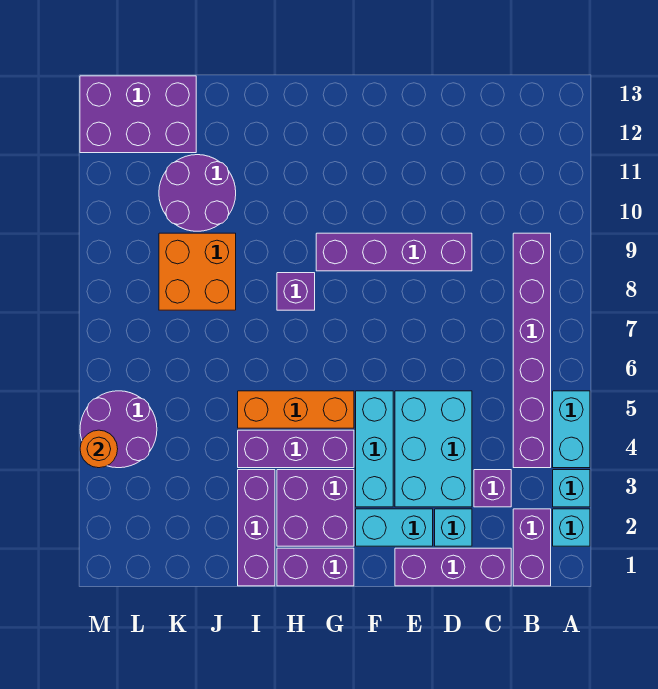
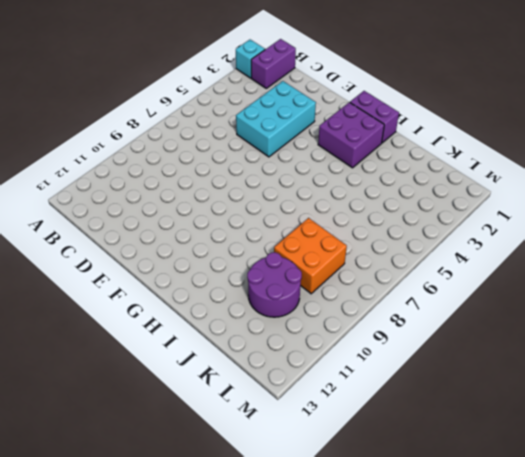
none -> cyan brick A3 level 1
none -> cyan brick A4:A5 level 1
none -> purple brick B4:B9 level 1

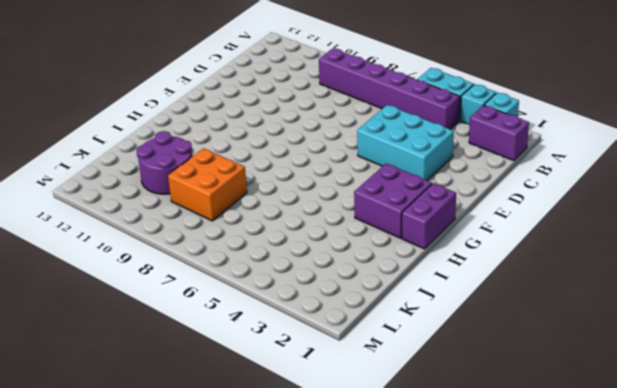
none -> purple brick C1:E1 level 1
none -> purple brick C3 level 1
none -> cyan brick D2 level 1

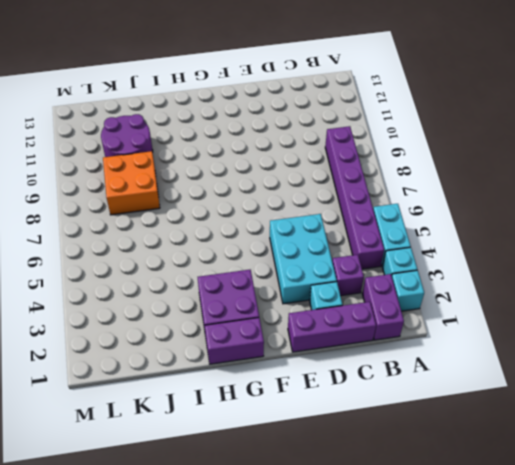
none -> purple brick D9:G9 level 1
none -> cyan brick E2:F2 level 1
none -> cyan brick F3:F5 level 1

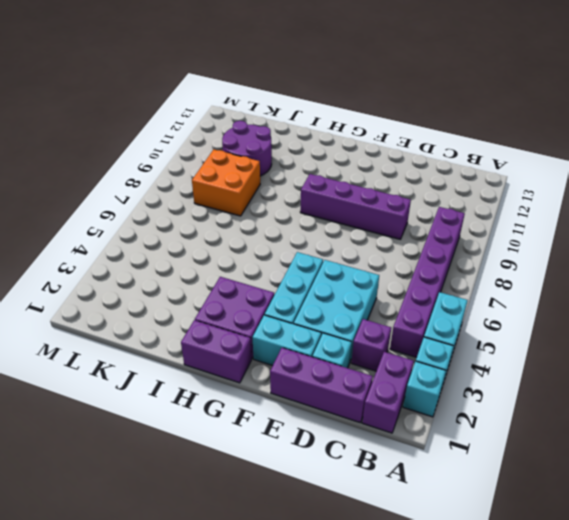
none -> purple brick G4:I4 level 1
none -> orange brick G5:I5 level 1
none -> purple brick H8 level 1

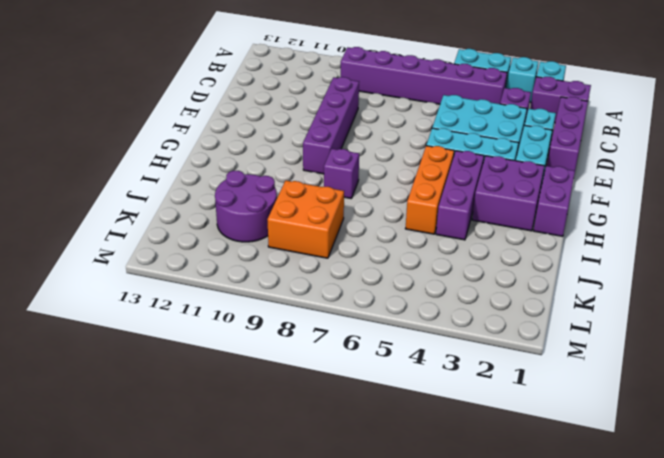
none -> purple brick I1:I3 level 1
none -> purple brick K12:M13 level 1
none -> purple round brick L4:M5 level 1

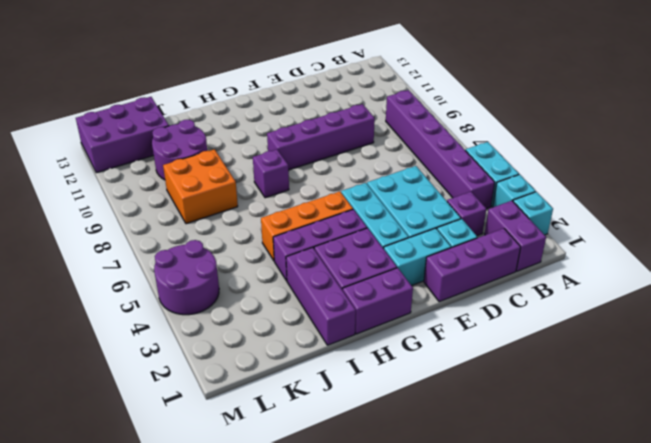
none -> orange round brick M4 level 2

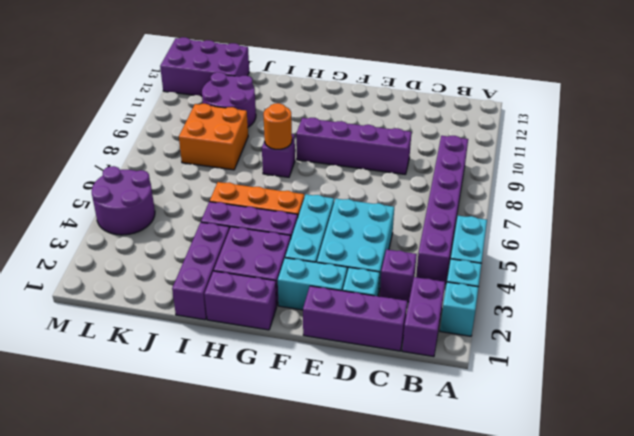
orange round brick H8 level 2 -> orange round brick M4 level 2

